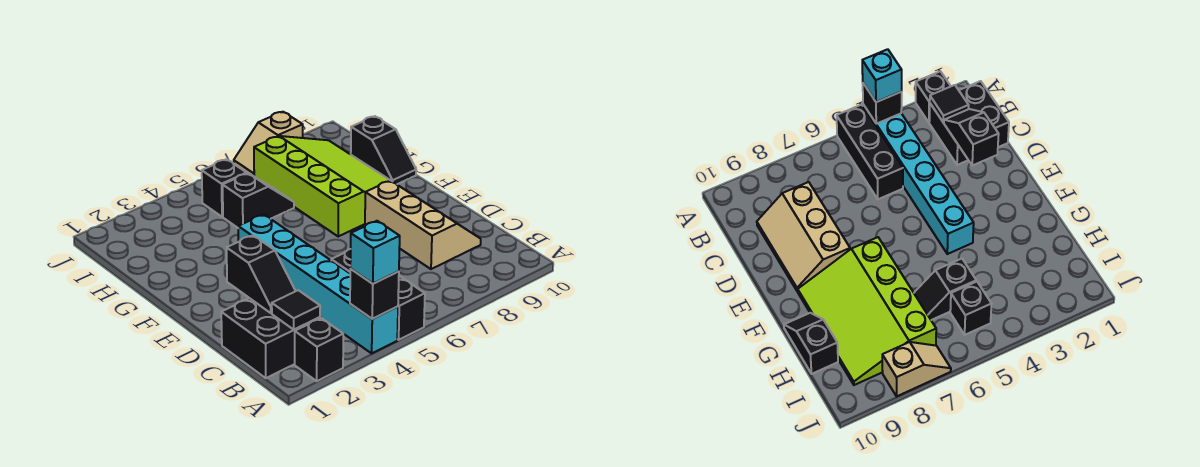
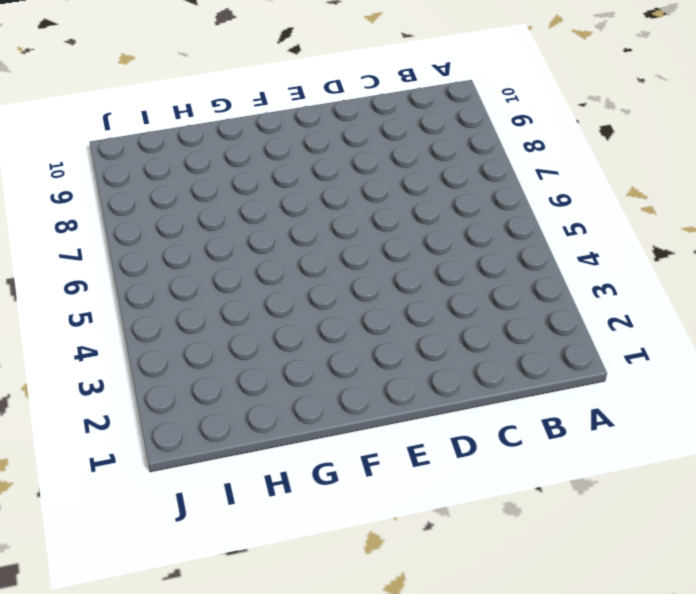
none -> black brick A2 level 1
none -> cyan brick A4:F4 level 1
none -> black brick A5:C5 level 1

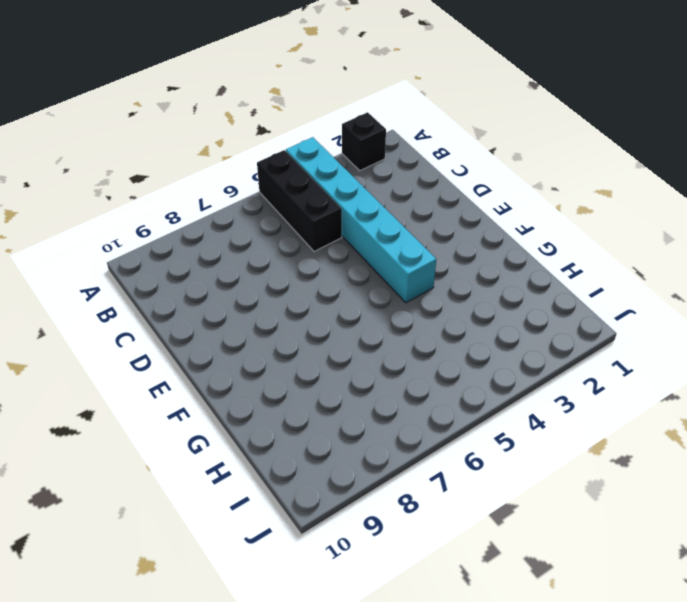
none -> black brick B1:C2 level 1
none -> tan slope C8:E9 level 1 top 8
none -> lime slope F7:I9 level 1 top 7

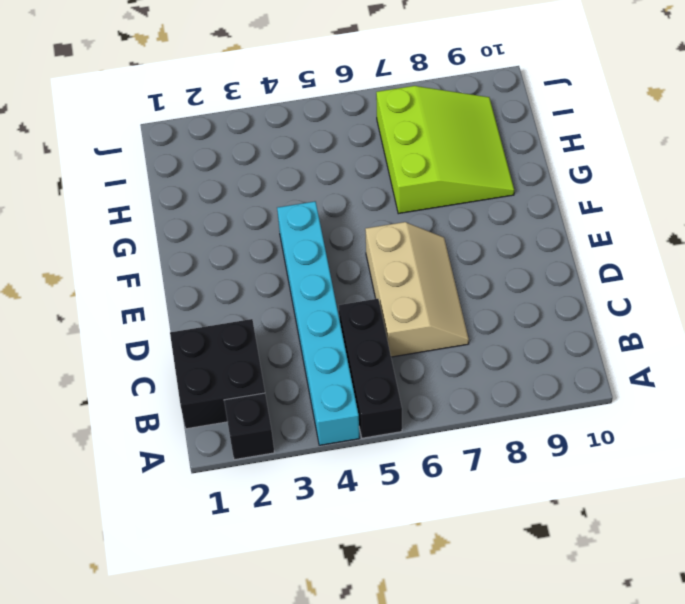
tan slope C6:E7 level 1 top 6 -> tan slope C8:E9 level 1 top 8
lime slope G7:I9 level 1 top 7 -> lime slope F7:I9 level 1 top 7
none -> black slope G10:H10 level 1 top H
none -> black slope H5:H6 level 1 top 5
none -> black brick I5 level 1

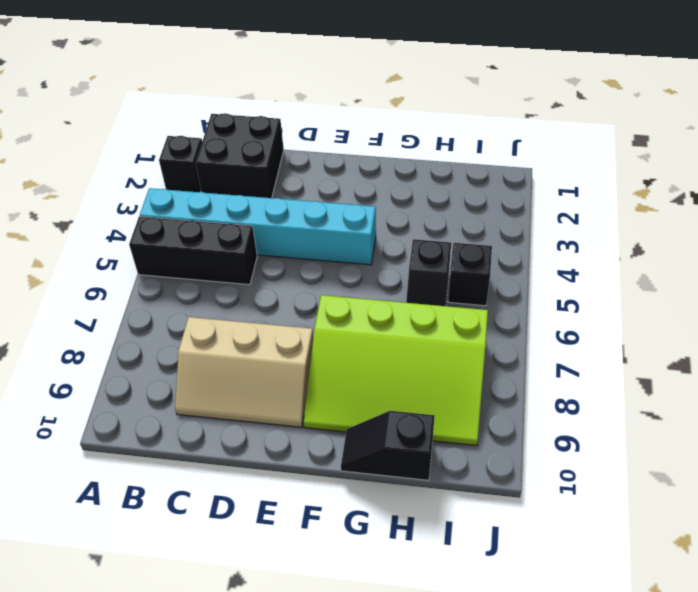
none -> tan slope J7:J8 level 1 top 8
none -> black brick A4 level 2
none -> black tile B2 level 2

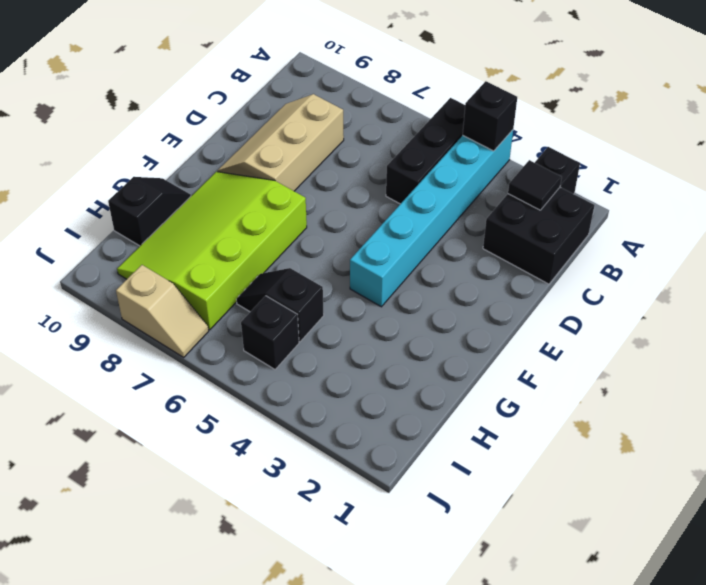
none -> black slope C2:D2 level 2 top D
none -> cyan brick A4 level 3

